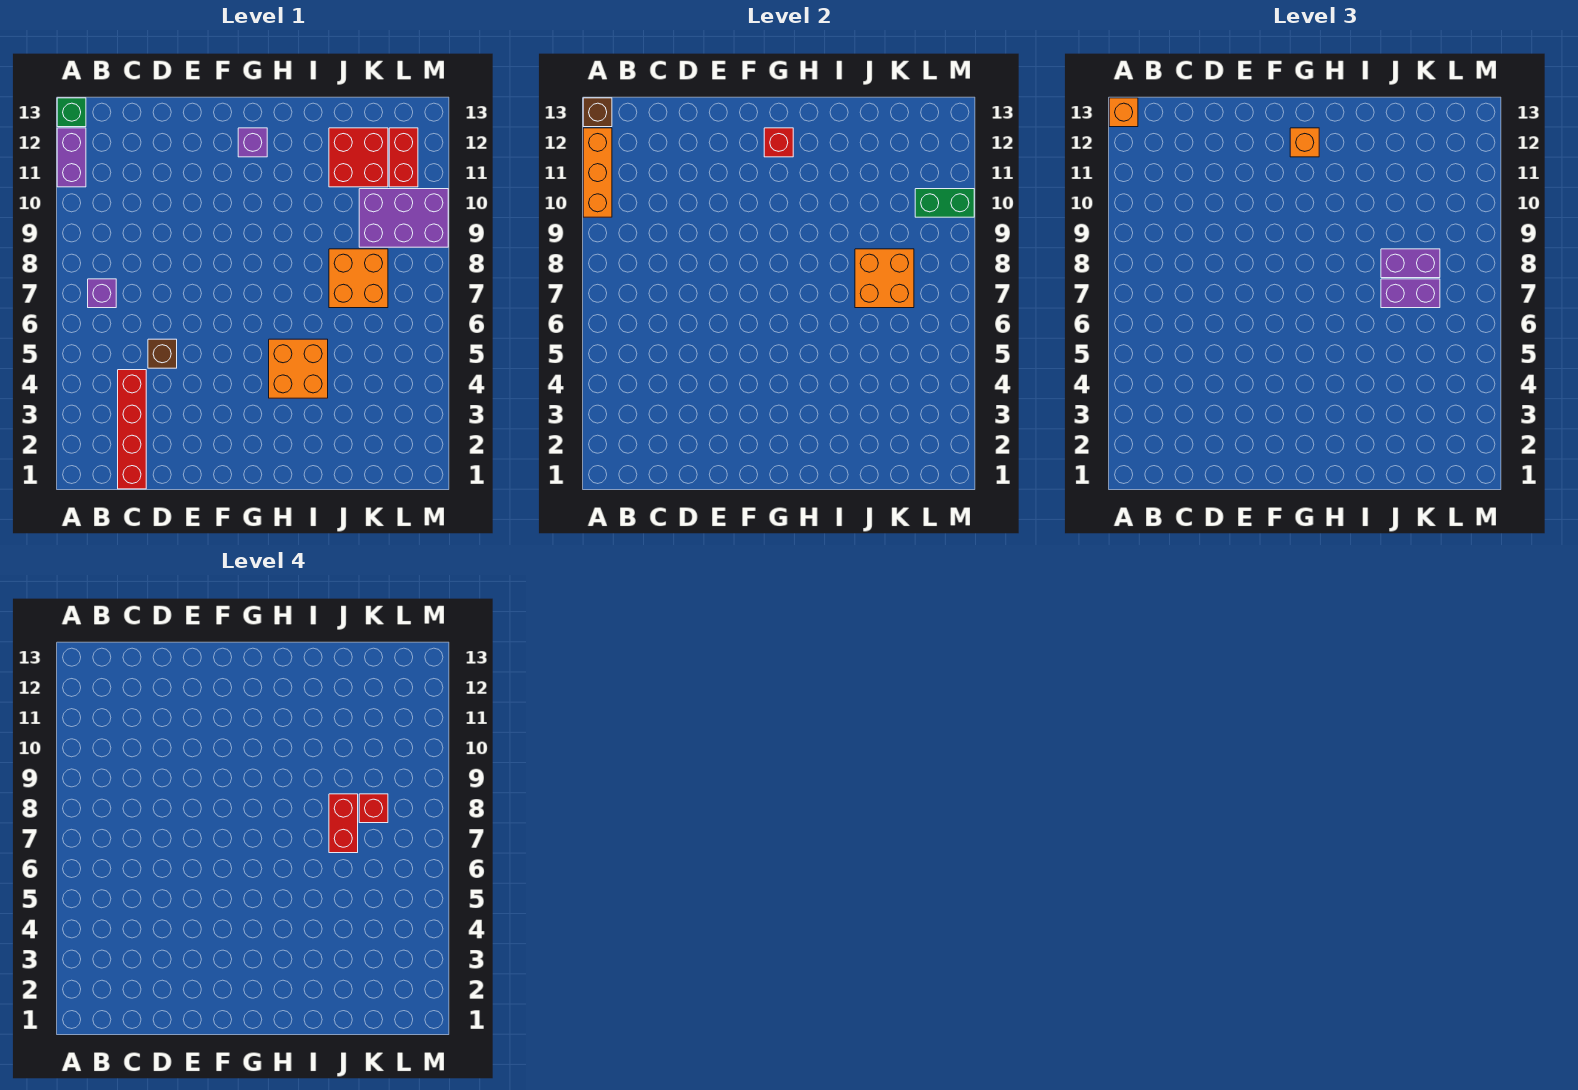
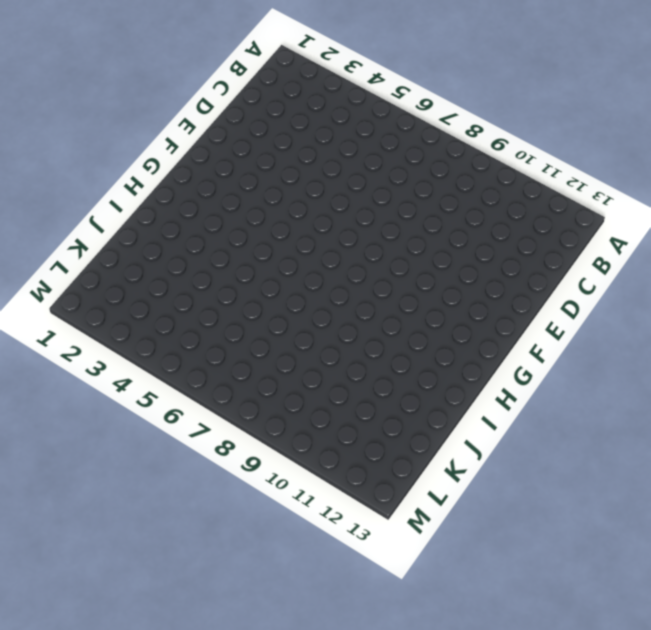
none -> purple brick A11:A12 level 1
none -> green brick A13 level 1
none -> purple brick B7 level 1

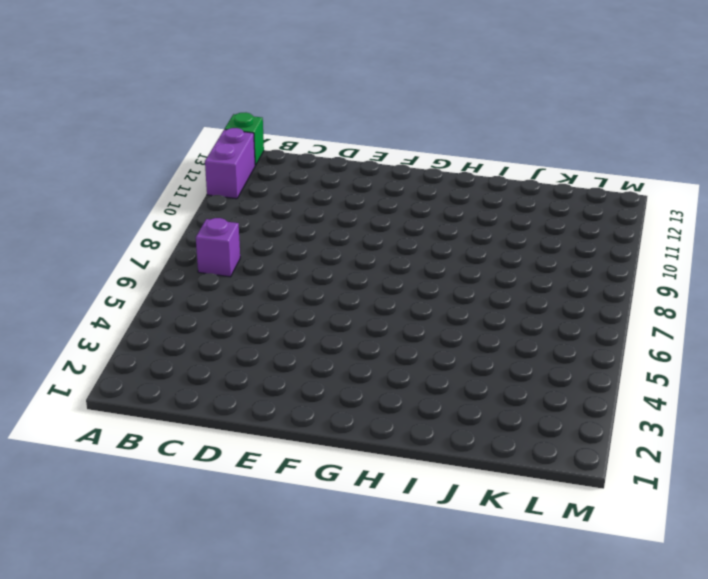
none -> red brick C1:C4 level 1
none -> brown brick D5 level 1
none -> purple brick G12 level 1

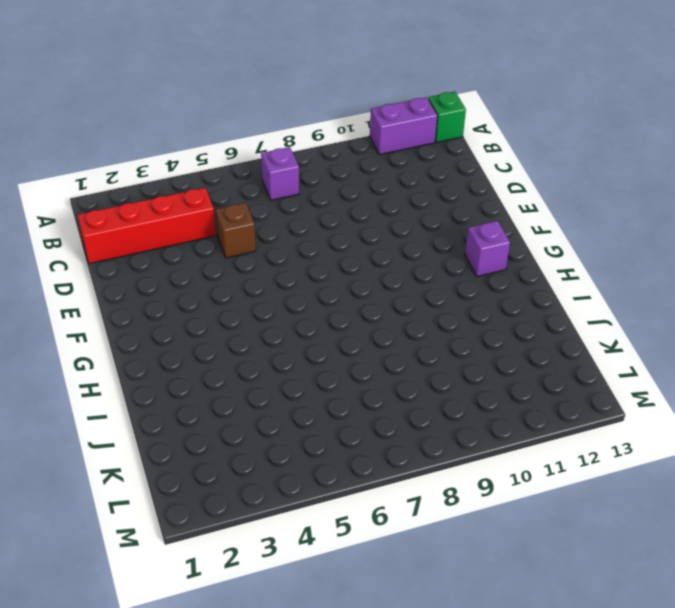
none -> orange brick H4:I5 level 1
none -> orange brick J7:K8 level 1
none -> red brick J11:K12 level 1

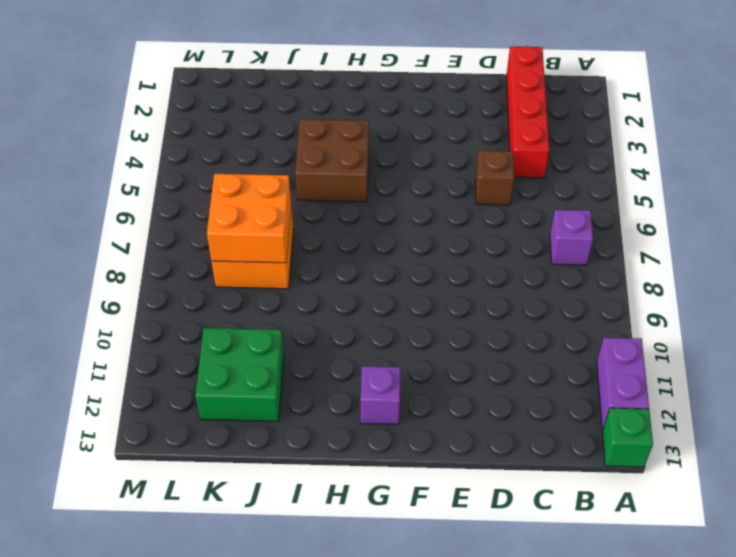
brown brick H4:I5 level 1 -> orange brick H4:I5 level 1
green brick J11:K12 level 1 -> red brick J11:K12 level 1
none -> purple brick K9:M10 level 1
none -> red brick L11:L12 level 1
none -> orange brick A10:A12 level 2

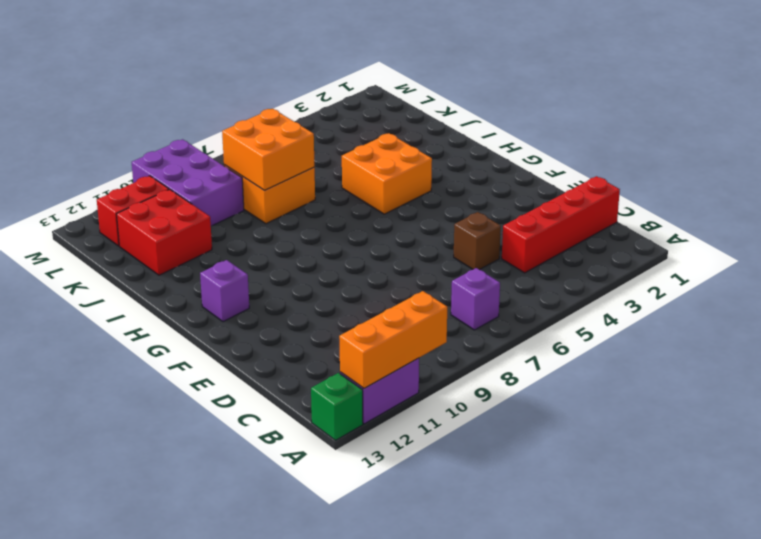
none -> brown brick A13 level 2
none -> red brick G12 level 2
none -> green brick L10:M10 level 2

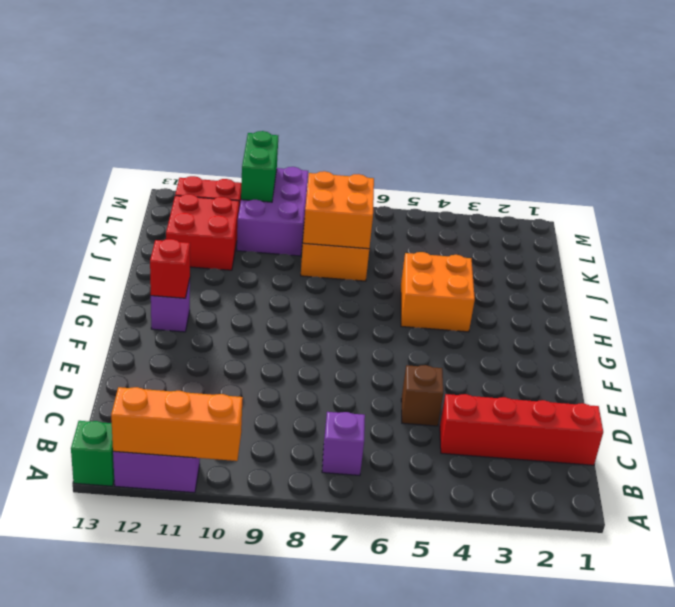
none -> brown brick A13 level 2
none -> orange brick A13 level 3
none -> orange brick G12 level 3

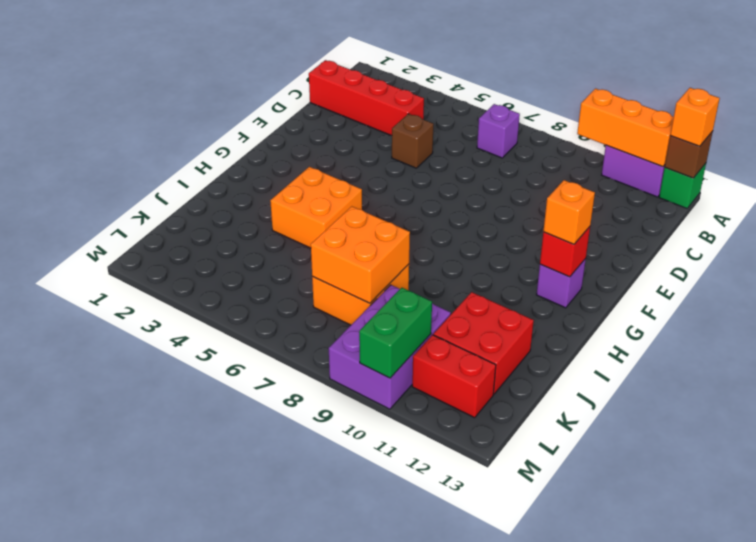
none -> purple brick J7:K7 level 3
none -> purple brick J8:K8 level 3
none -> red brick J7:J8 level 4

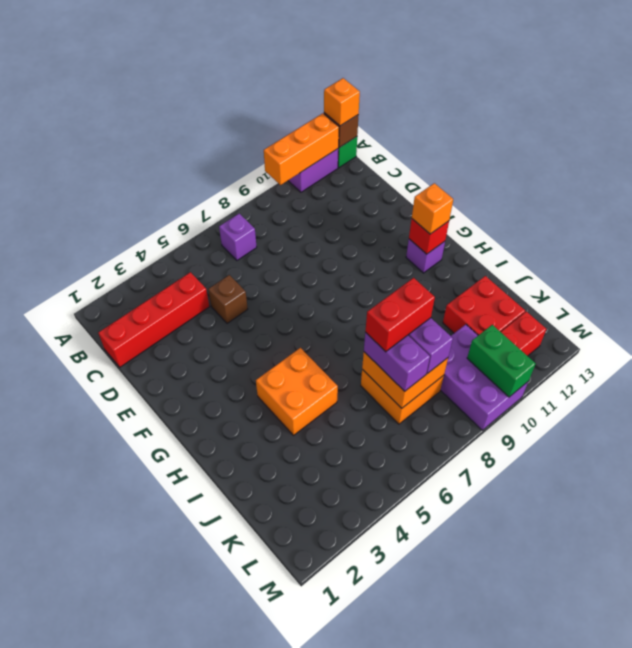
none -> red brick K8 level 4

